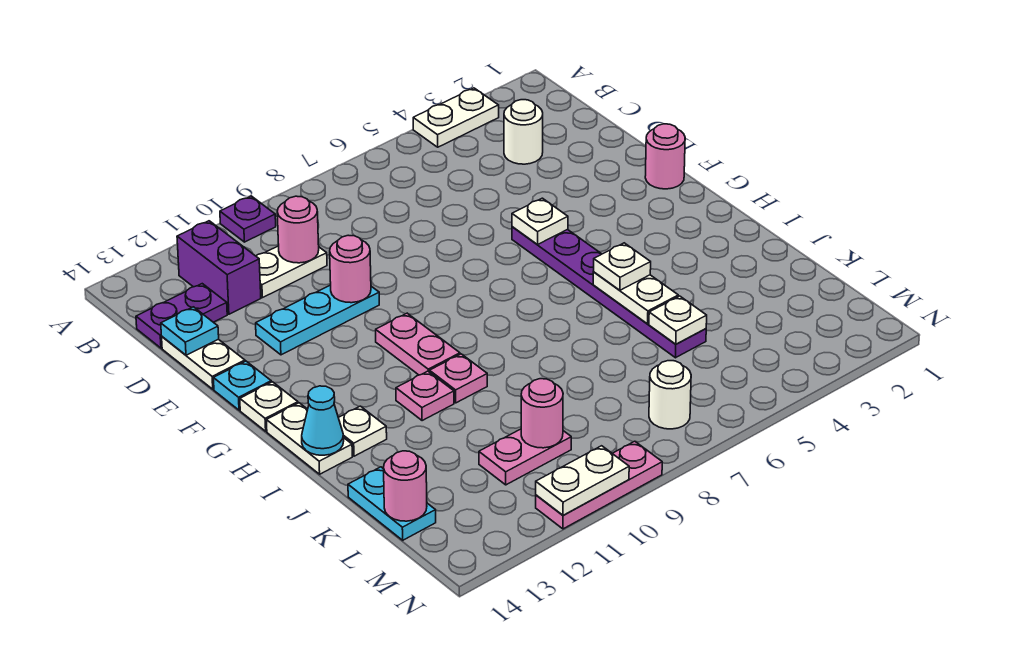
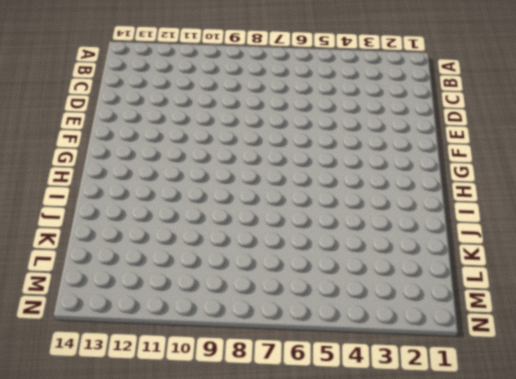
none -> white plate A3:A4 level 1
none -> purple plate A10 level 1
none -> purple brick B12:C12 level 1
none -> white round brick C3 level 1

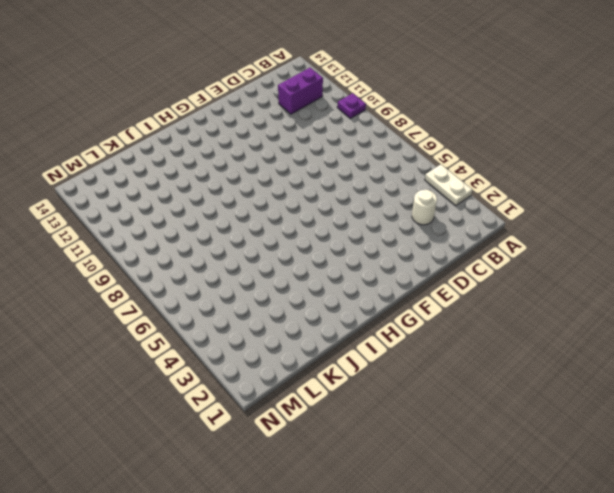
none -> white plate C10:C11 level 1
none -> purple plate C13:C14 level 1
none -> white plate D14:E14 level 1
none -> cyan plate E10:E12 level 1

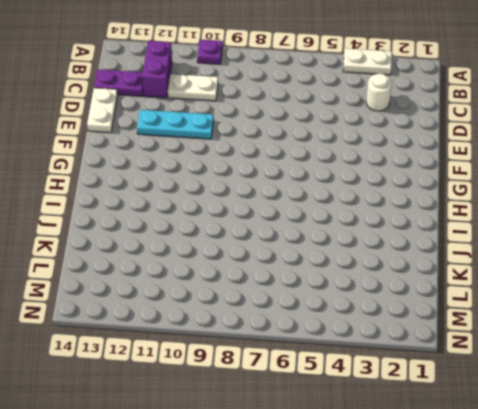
none -> pink round brick F1 level 1
none -> purple plate F5:K5 level 1
none -> cyan plate F14 level 1
none -> pink plate G10:H10 level 1

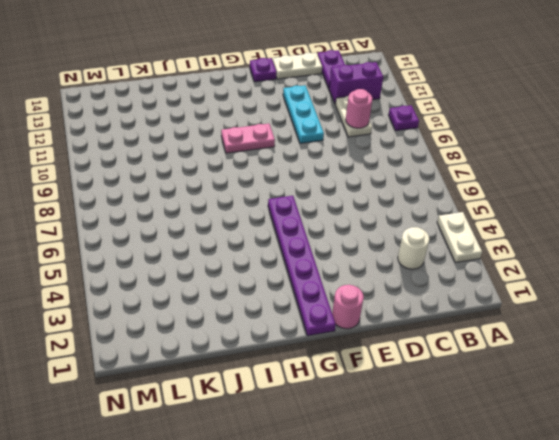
purple plate F14 level 1 -> cyan plate F14 level 1
purple plate G1:G6 level 1 -> purple plate F5:K5 level 1
none -> white plate G14 level 1
none -> white plate H14:I14 level 1
none -> pink plate I10 level 1
none -> pink plate I11 level 1

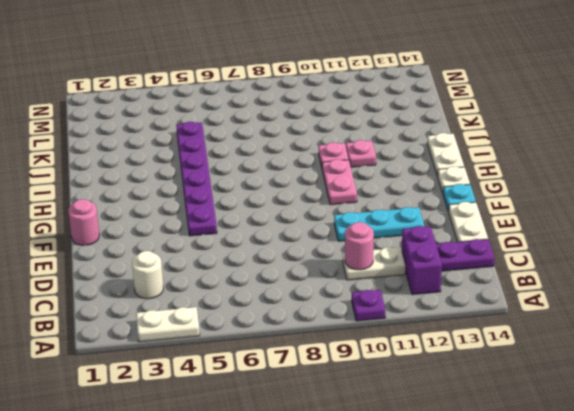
none -> white plate I13 level 1
none -> cyan plate K14:L14 level 1
none -> pink plate L10:L11 level 1
none -> white round brick M7 level 1

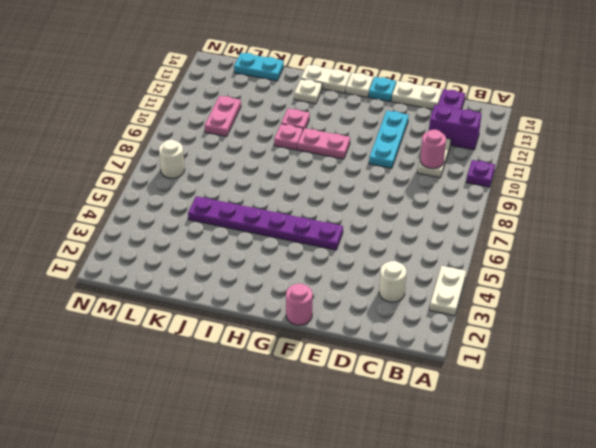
none -> pink plate N9:N11 level 1
none -> cyan plate D14 level 2
none -> pink round brick E10 level 2
none -> white plate F5 level 2

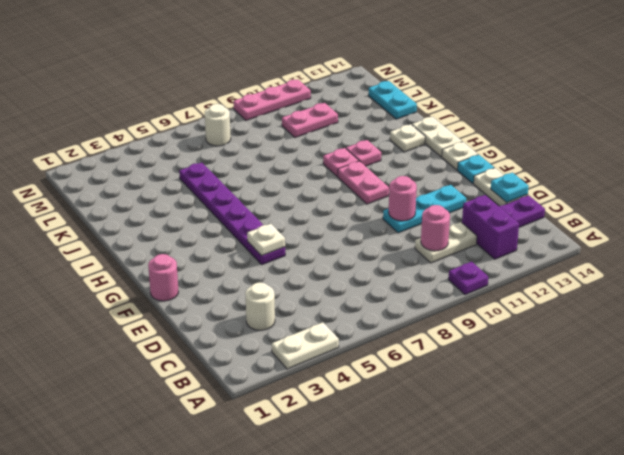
none -> white plate I5:J5 level 2
none -> cyan cone I14 level 2
none -> white plate K5 level 2
none -> pink round brick L10 level 2

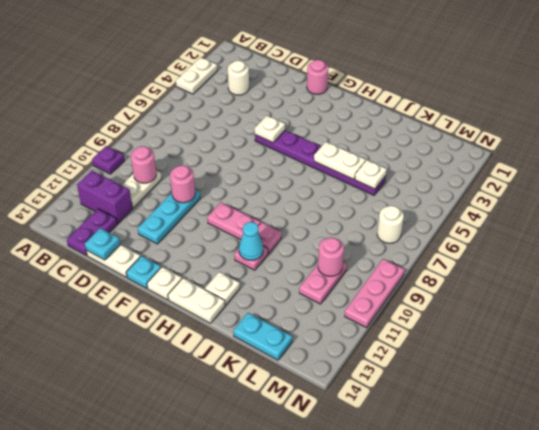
cyan cone I11 level 2 -> cyan cone I14 level 2
none -> pink round brick L14 level 2
none -> white plate N10:N11 level 2
none -> white plate I5 level 3

